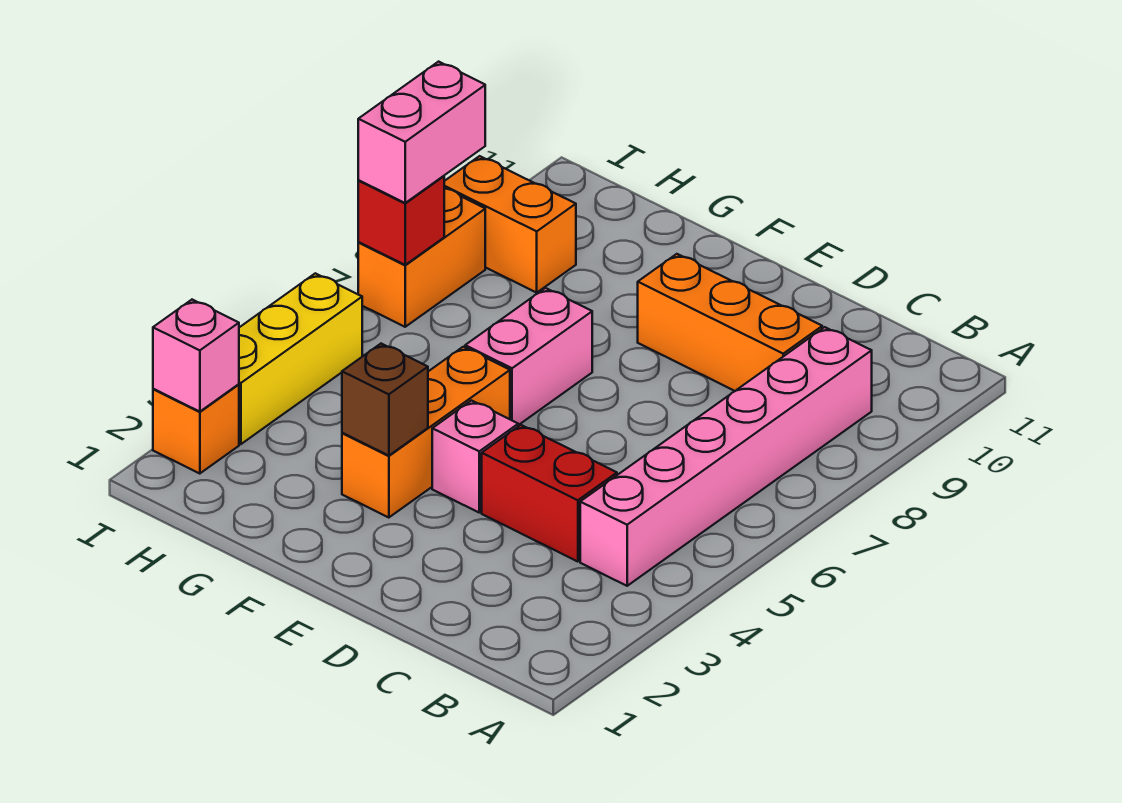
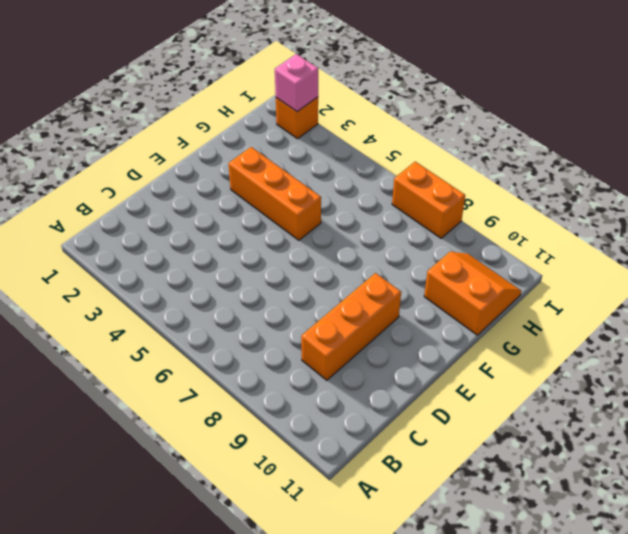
orange slope G10:H11 level 1 top G -> none
none -> pink brick B4:B9 level 1
none -> red brick C4:D4 level 1
none -> pink brick E4 level 1

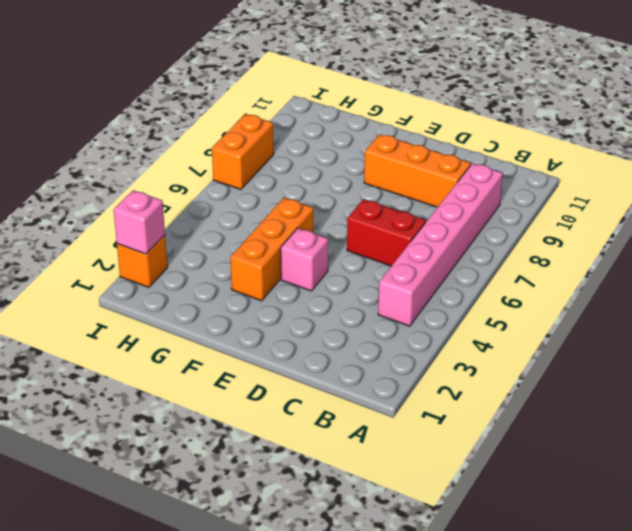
red brick C6:D6 level 1 -> red brick C4:D4 level 1
none -> pink brick F6:F7 level 1
none -> orange brick H9:I9 level 1
none -> yellow brick I3:I5 level 1

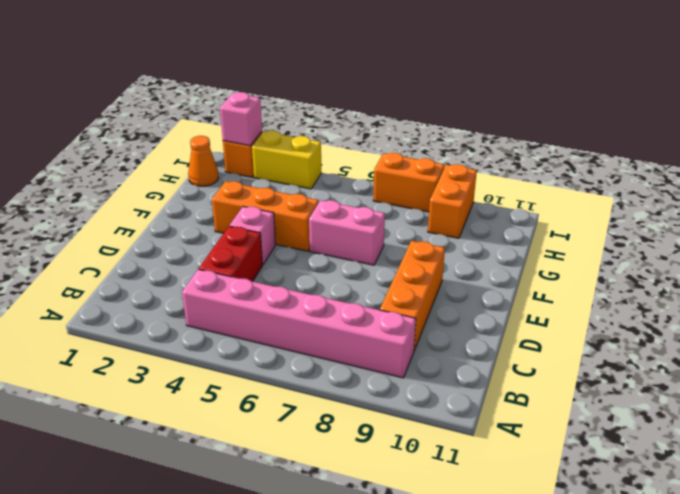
orange cone H1 level 1 -> none
yellow brick I3:I4 level 1 -> yellow brick I3:I5 level 1
none -> brown brick F3 level 2
none -> red brick I7 level 2
none -> pink brick I7:I8 level 3

